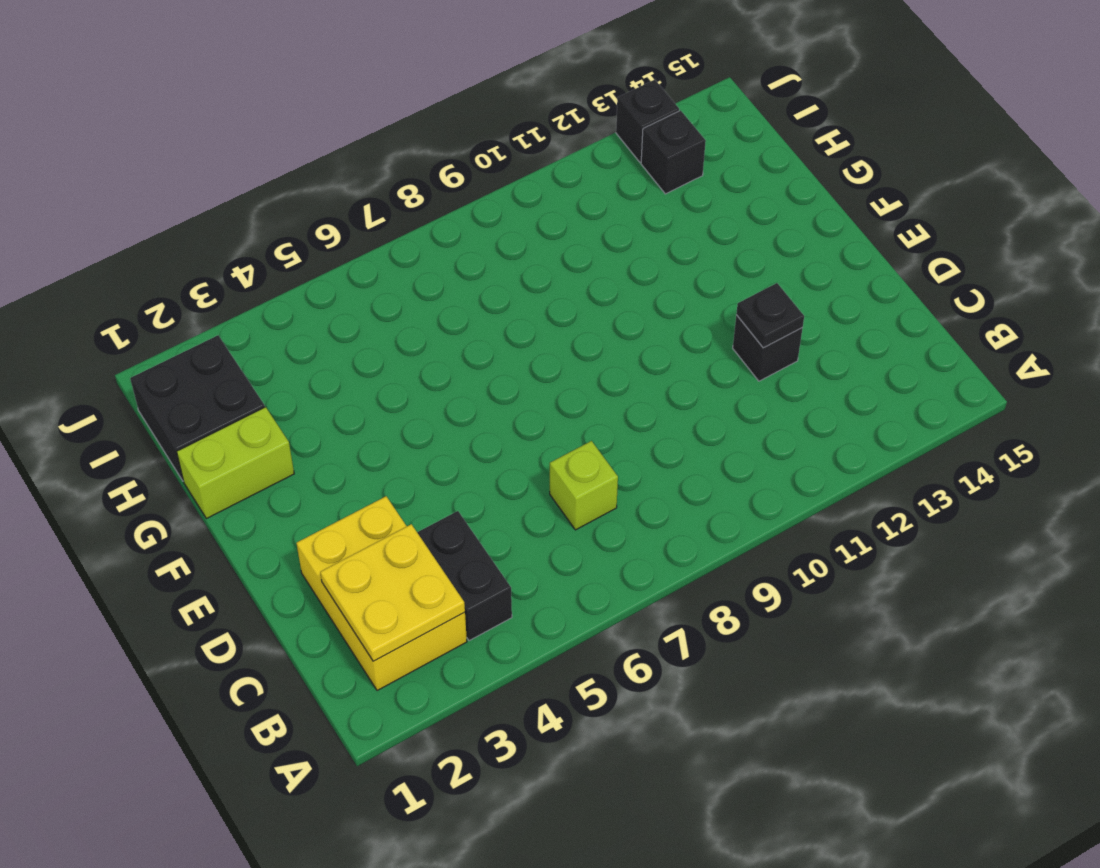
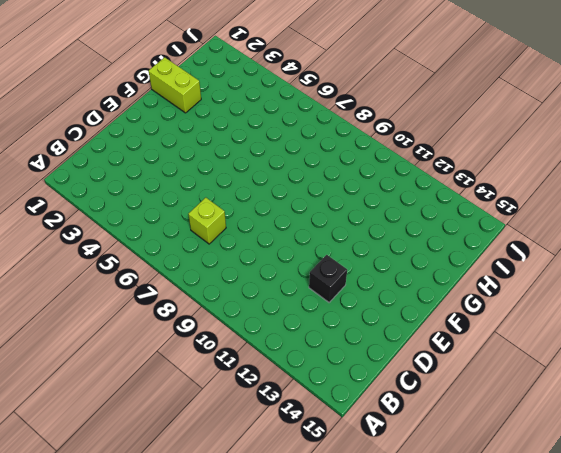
none -> yellow brick B2:D3 level 1
none -> black brick B4:C4 level 1

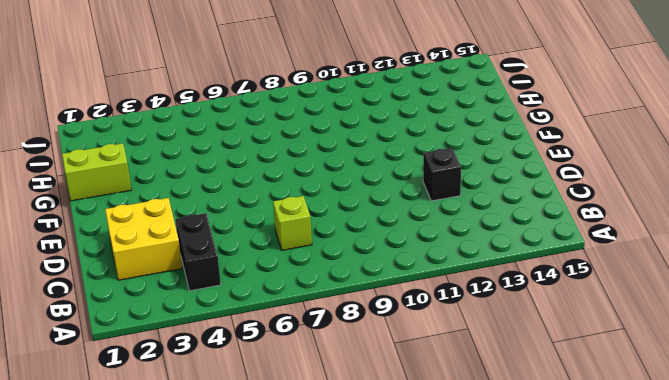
yellow brick C2:D3 level 1 -> yellow brick B2:D3 level 1
none -> black brick H1:I2 level 1
none -> black brick I13 level 1

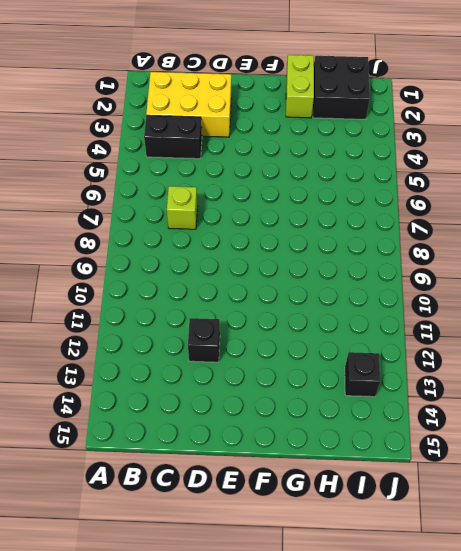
none -> black brick J13 level 1
none -> yellow plate B2:C3 level 2

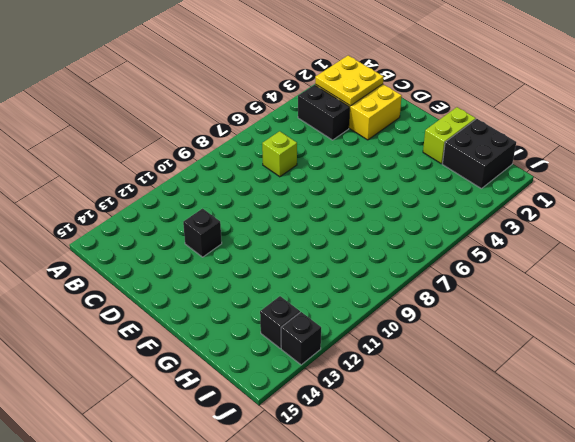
none -> black plate D12 level 2

